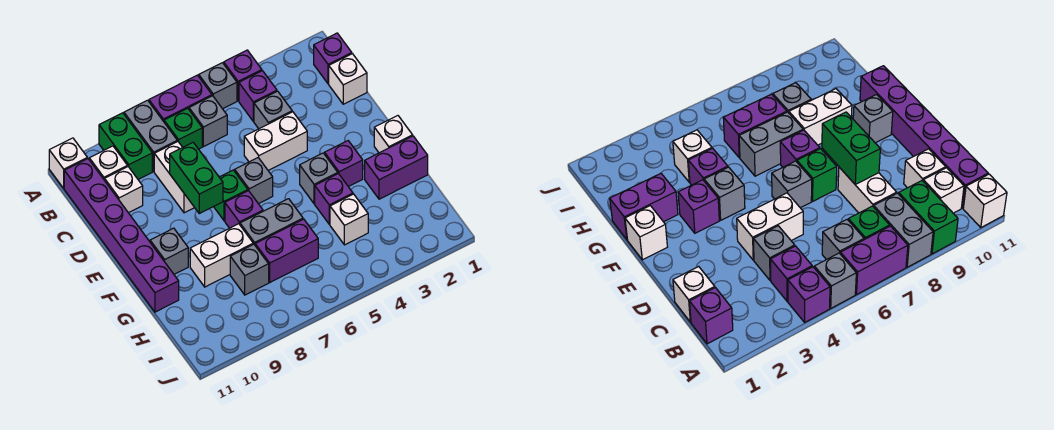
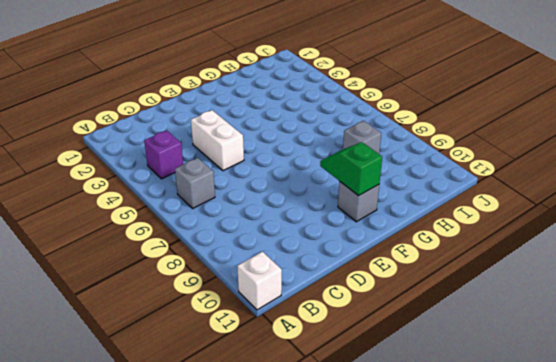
green slope F9:F10 level 2 top 10 -> none
none -> purple brick A4 level 1
none -> grey brick A5 level 1
none -> purple brick A6:A7 level 1
none -> grey brick A8:B8 level 1

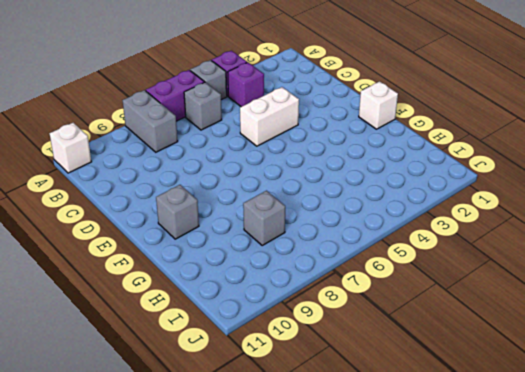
none -> green brick A9:B9 level 1
none -> purple brick B1 level 1
none -> green brick B7 level 1
none -> white brick B10 level 1

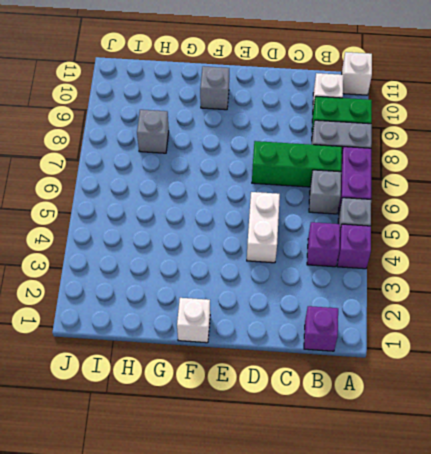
green brick B7:D7 level 1 -> green brick B7 level 1
none -> purple brick B11:G11 level 1
none -> white brick C1 level 1
none -> grey brick C4 level 1
none -> white brick C8:D8 level 1

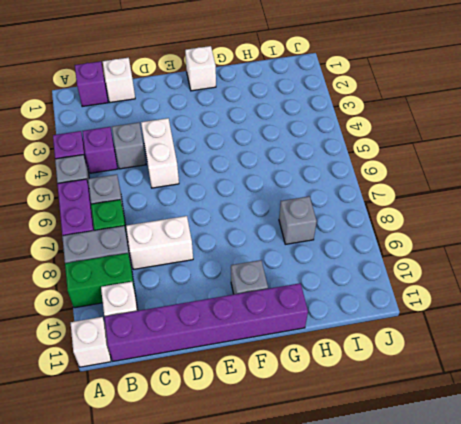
none -> white brick C10 level 1
none -> grey brick E6 level 1
none -> green brick E7 level 1
none -> purple brick F3 level 1

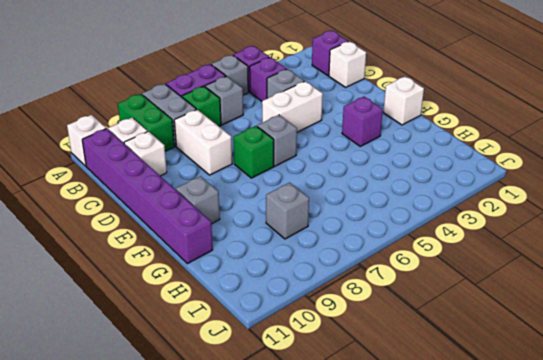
none -> grey brick F4 level 1
none -> purple brick F7 level 1
none -> purple brick G1:G2 level 1
none -> purple brick G4 level 1

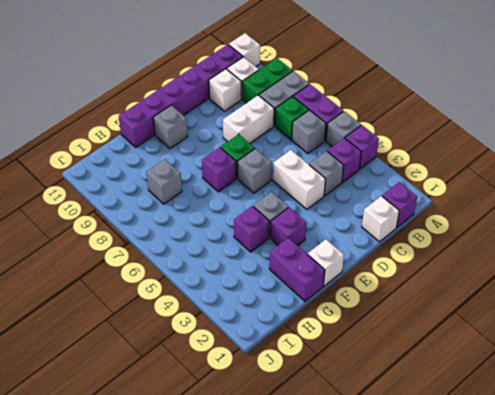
none -> grey brick G6:G7 level 1
none -> white brick G8:G9 level 1
none -> white brick H4 level 1
none -> purple brick H6:H7 level 1

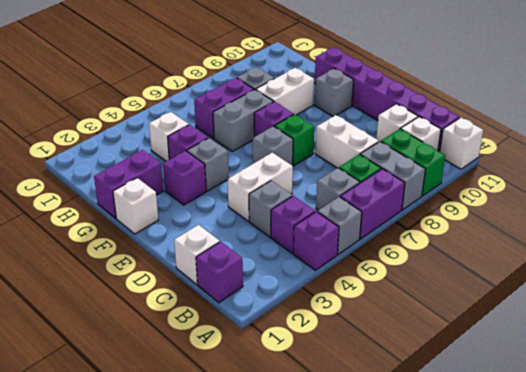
none -> green brick D8:E8 level 2

